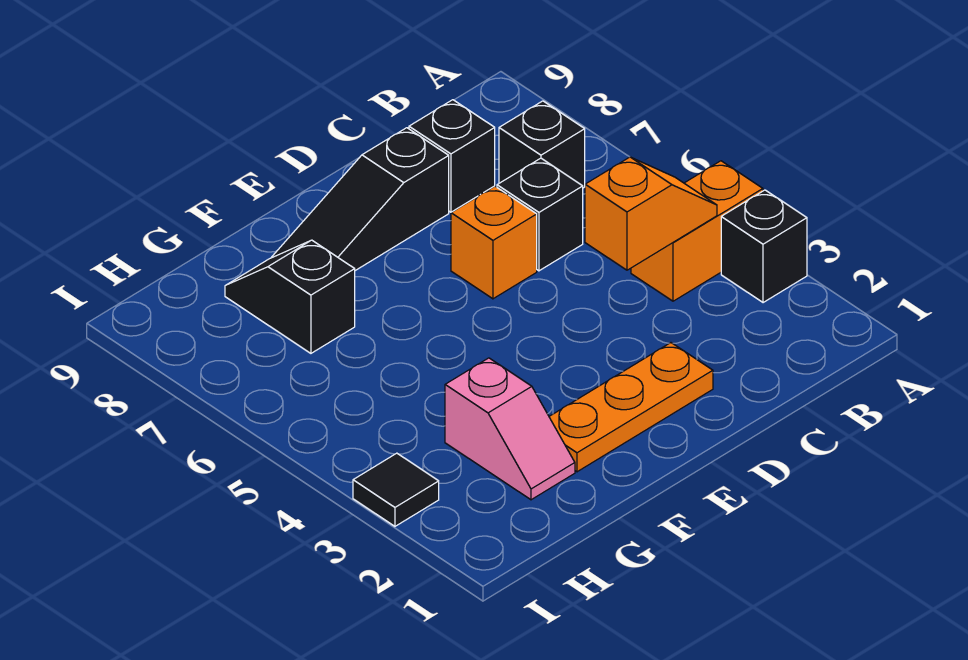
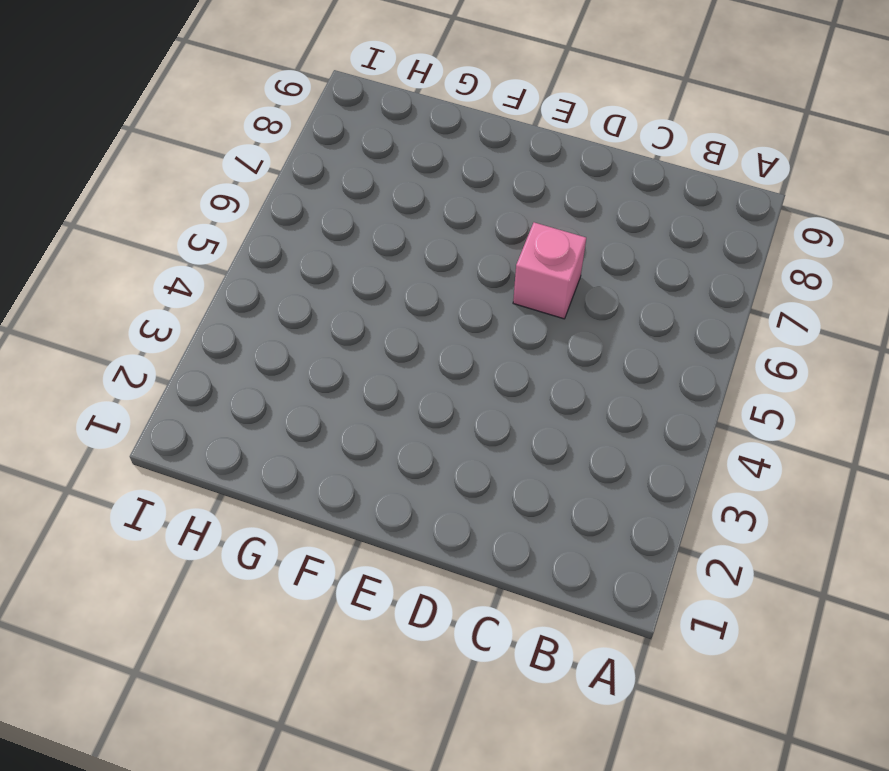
pink brick D6 level 1 -> orange brick D6 level 1
none -> black brick A3 level 1
none -> orange brick A4:B4 level 1
none -> black brick B7 level 1

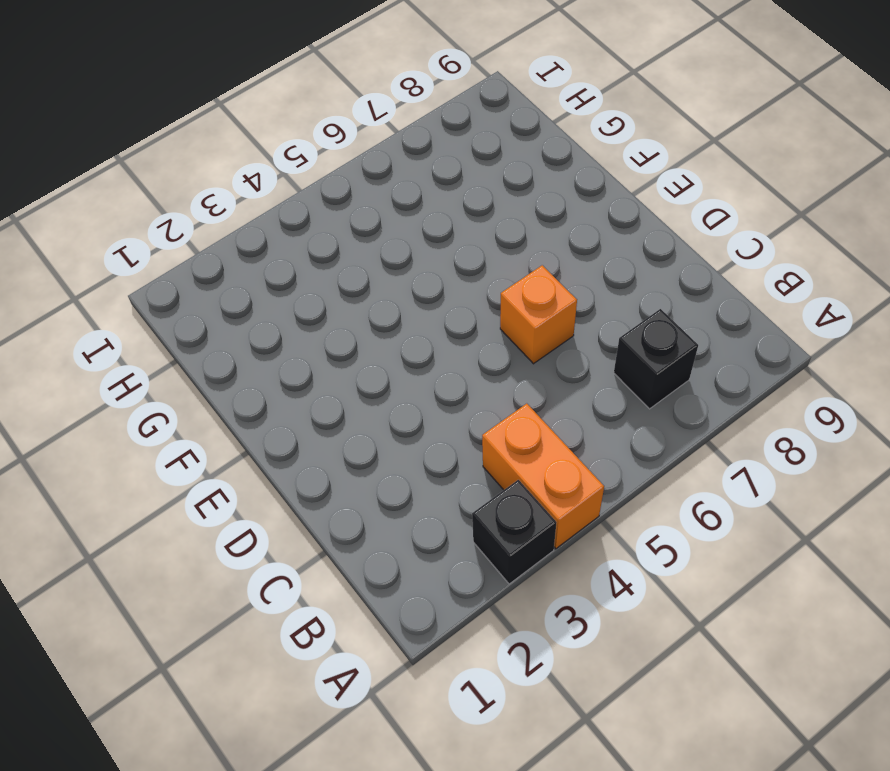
none -> black brick C6 level 1
none -> black brick C8 level 1
none -> orange plate D2:F2 level 1

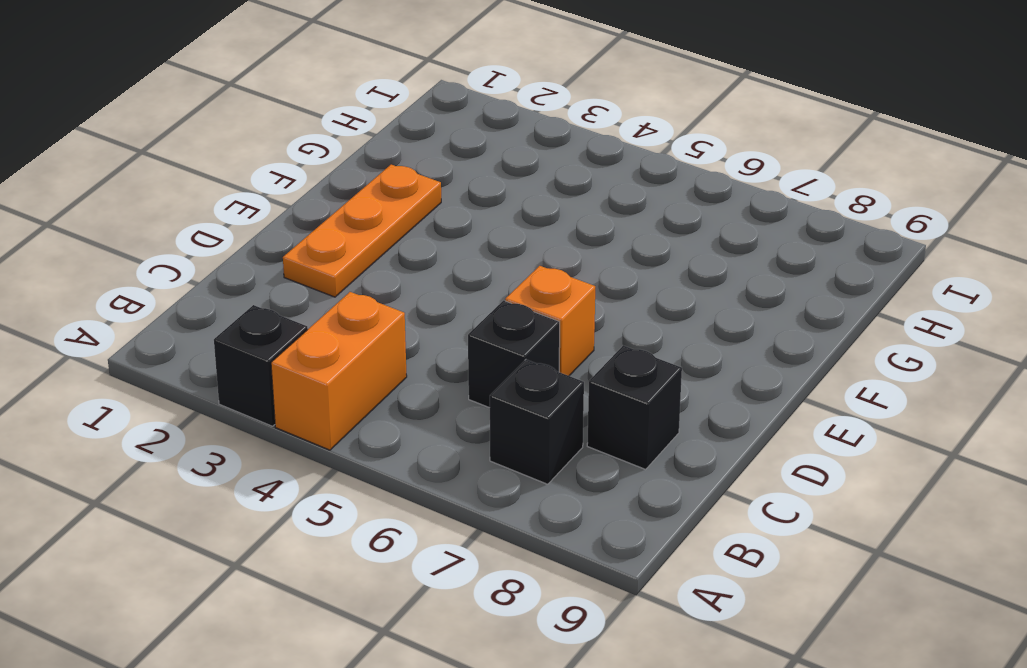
none -> black slope D8:F8 level 1 top D
none -> pink slope G2:G3 level 1 top 3
none -> black slope G7:G8 level 1 top 7

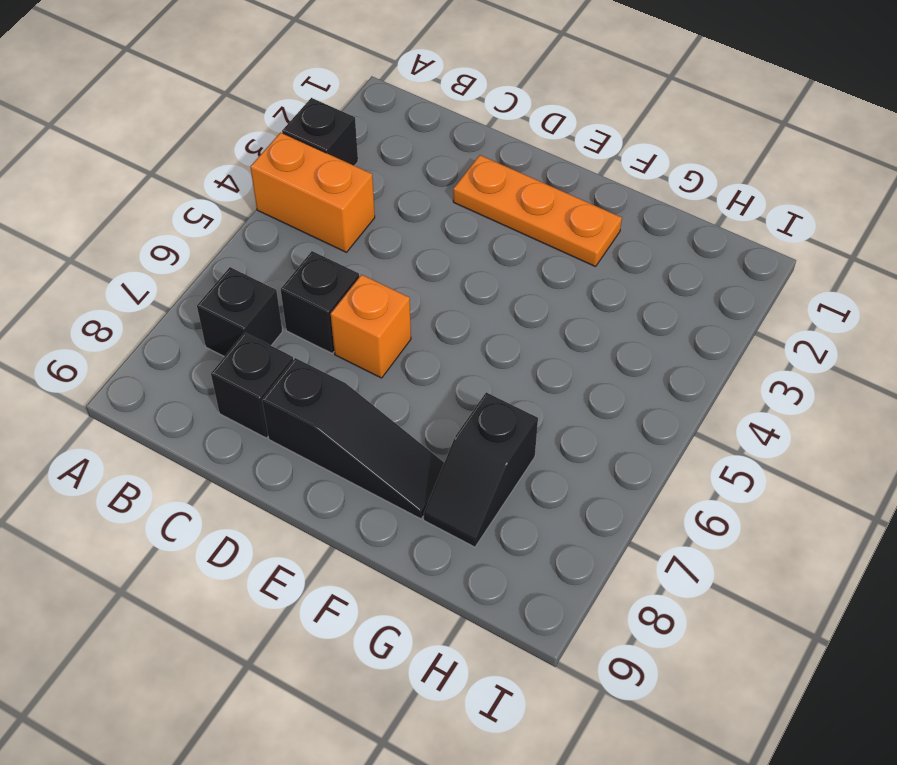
none -> pink slope G2:G3 level 1 top 3
none -> black tile I3 level 1
none -> orange slope B4:C4 level 2 top C

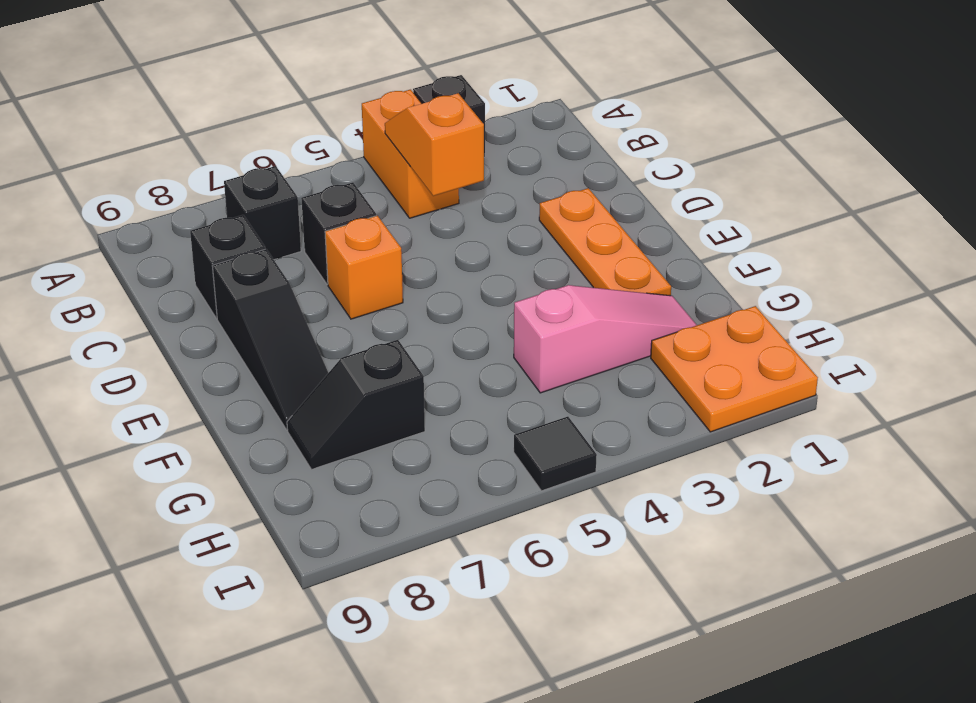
pink slope G2:G4 level 1 top 4 -> pink slope G2:G3 level 1 top 3
orange plate H1:I2 level 1 -> none
black tile I5 level 1 -> black tile I3 level 1

